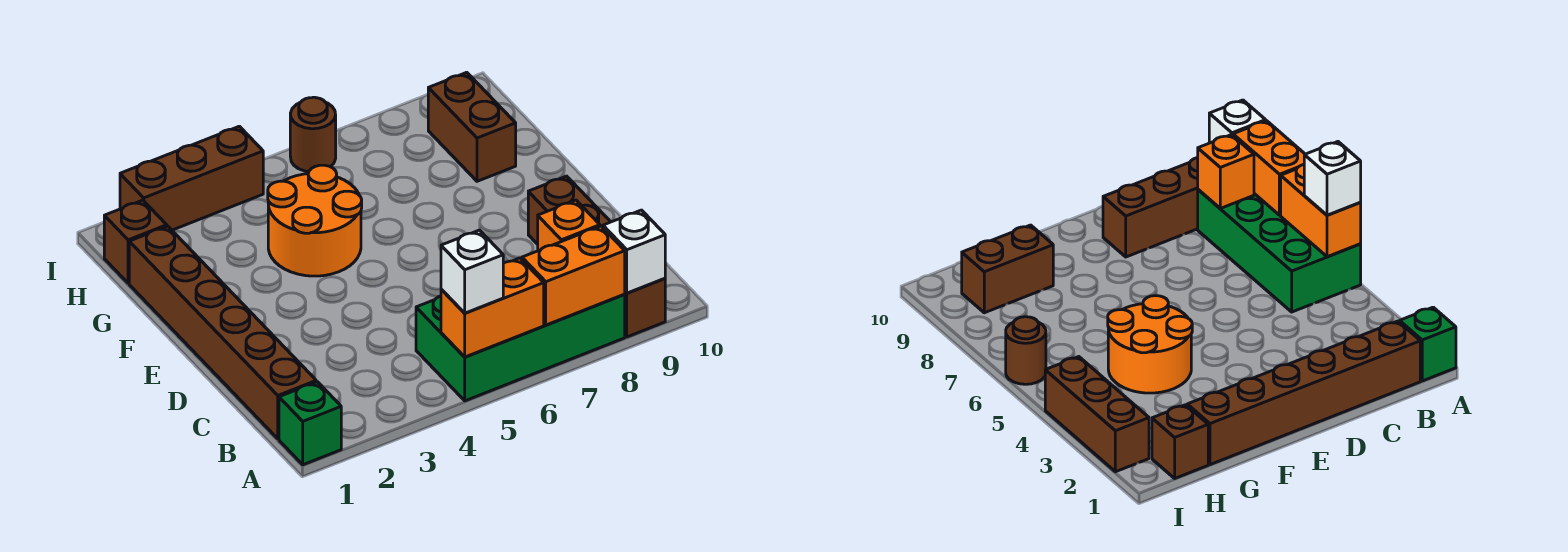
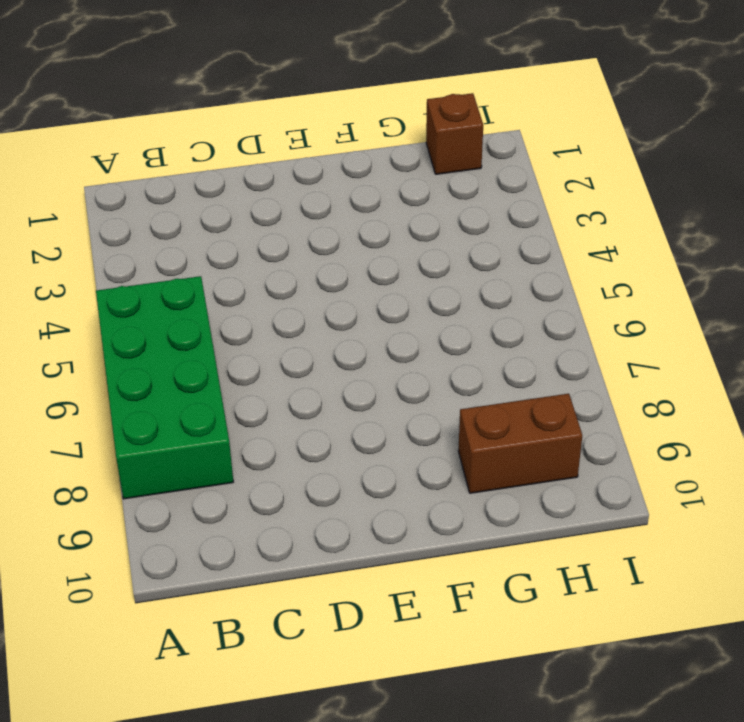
none -> green brick A1 level 1
none -> brown brick A9:D9 level 1
none -> brown brick B1:G1 level 1

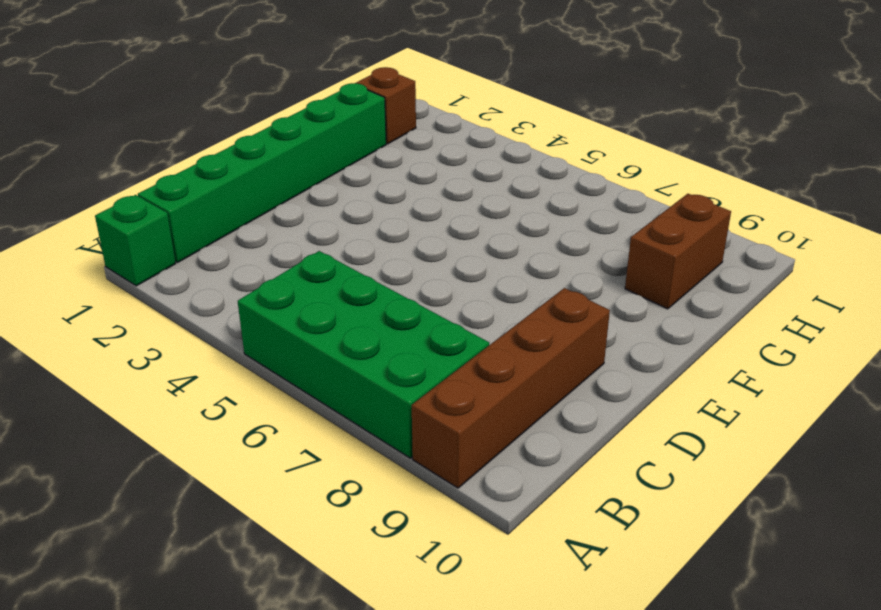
green brick B1:G1 level 1 -> brown brick B1:G1 level 1
none -> orange round brick F4:G5 level 1
none -> brown brick I2:I4 level 1
none -> brown round brick I6 level 1

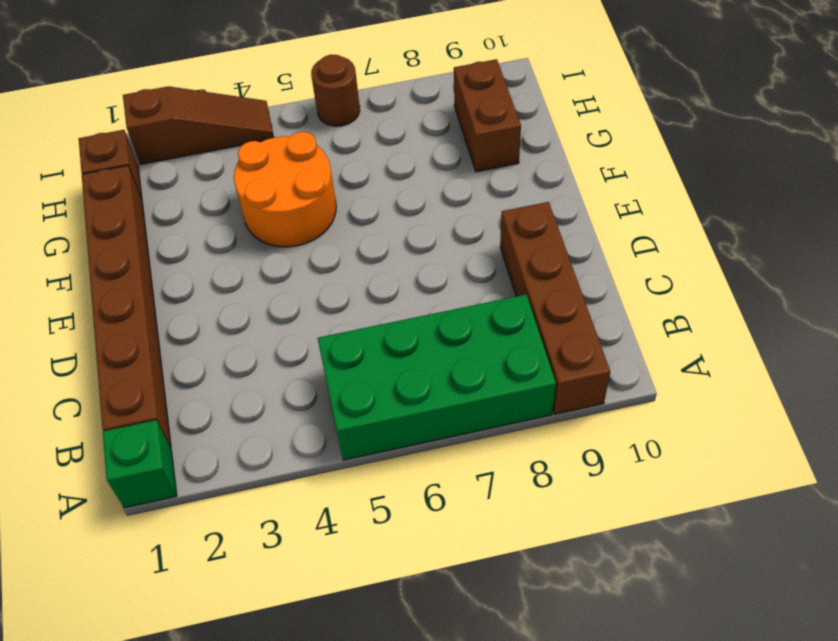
brown slope I2:I4 level 1 top 2 -> brown brick I2:I4 level 1
none -> orange brick A5:A6 level 2
none -> orange brick A7:A8 level 2
none -> white brick A9 level 2

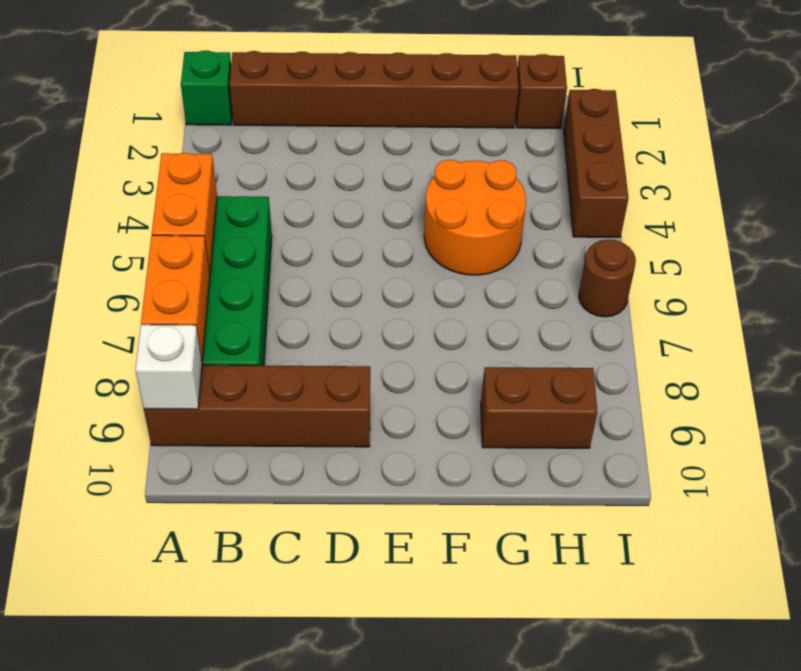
none -> orange brick B8 level 2
none -> white brick A5 level 3

